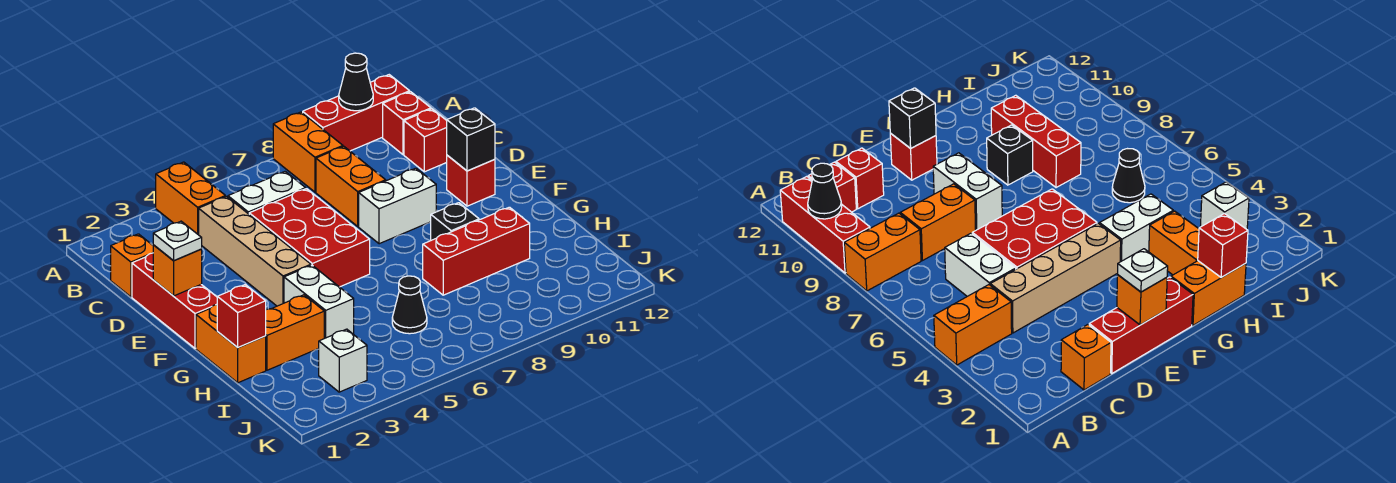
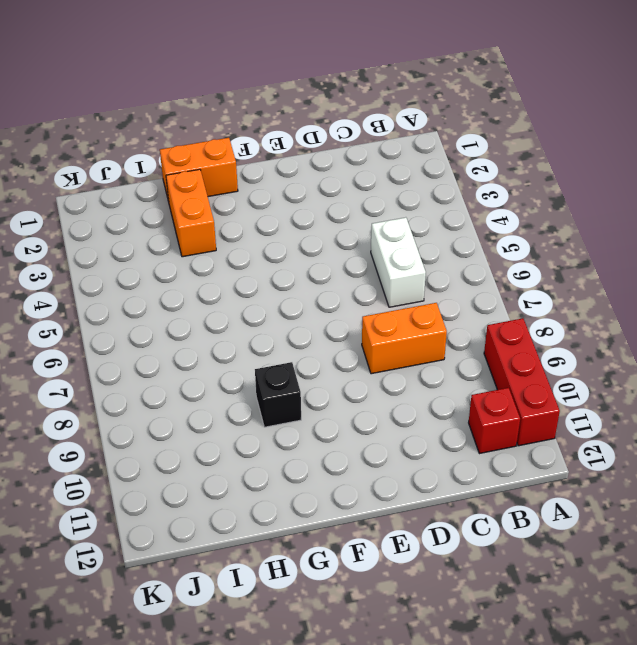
none -> orange brick A4:B4 level 1
none -> orange brick A8:B8 level 1
none -> orange brick C1 level 1

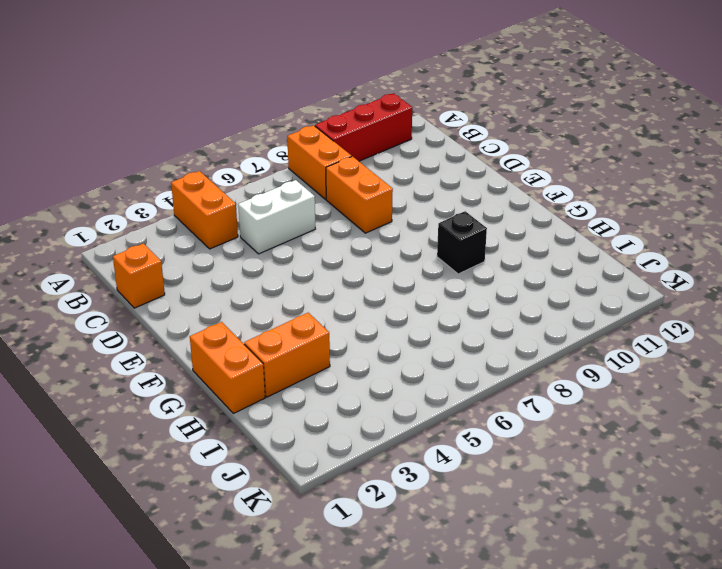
none -> red brick B11 level 1
none -> tan brick C4:F4 level 1
none -> red brick C11 level 1

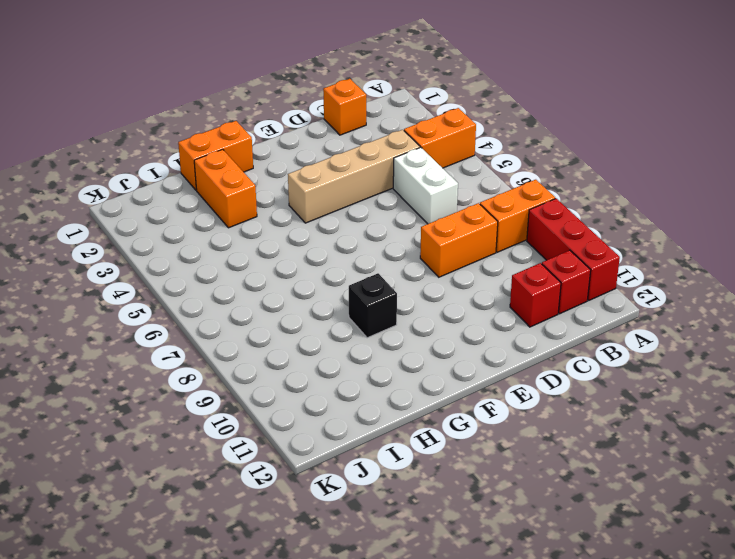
none -> red brick D1:F1 level 1
none -> red brick D5:F6 level 1
none -> white brick E8:E9 level 1

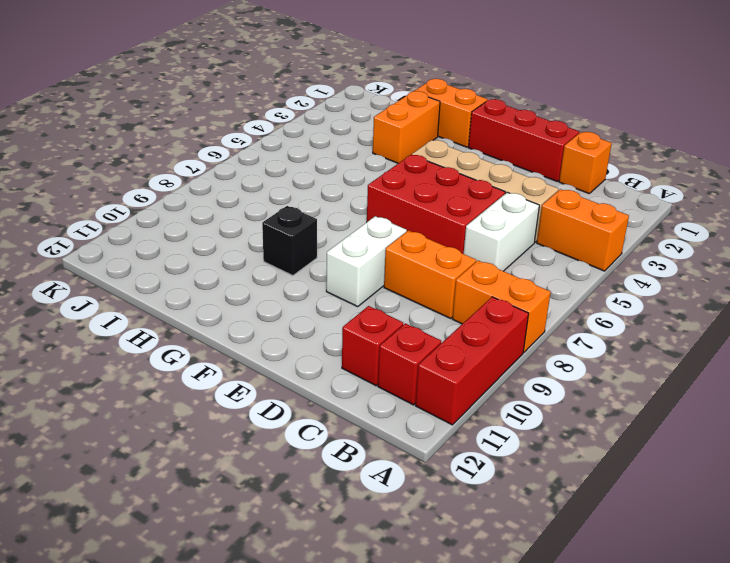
none -> red brick E11 level 1
none -> white brick G4:H4 level 1
none -> red brick H8:H10 level 1

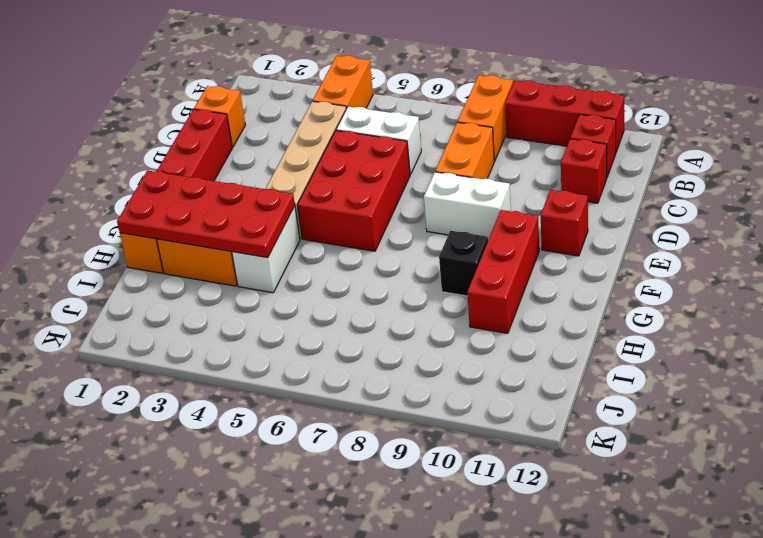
red brick F10:H10 level 1 -> red brick H8:H10 level 1
red plate G1:H4 level 2 -> red brick H1 level 2
none -> black cone I6 level 1
none -> white brick J3 level 1
none -> black cone A10 level 2

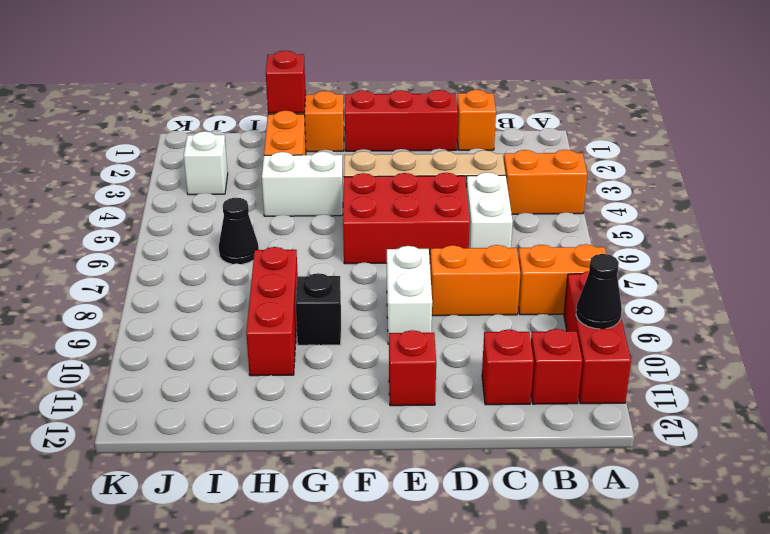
none -> orange brick E1 level 2
none -> black brick E11 level 2
none -> white plate E1 level 3

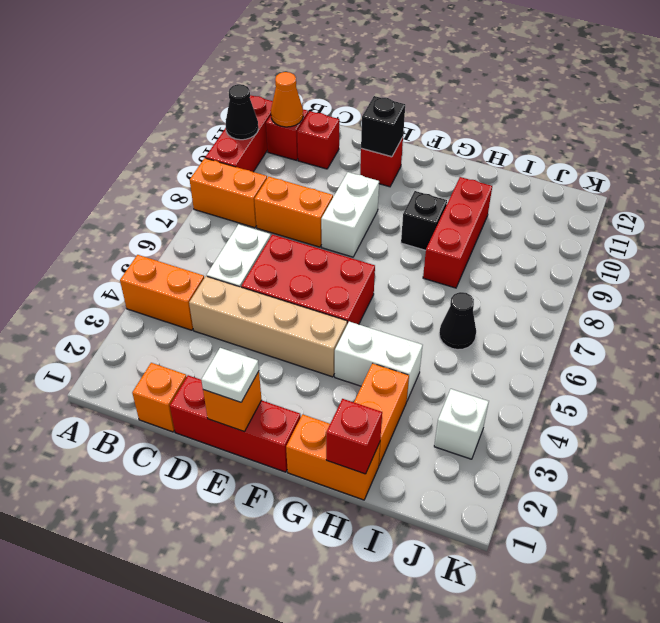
orange cone B11 level 2 -> none

